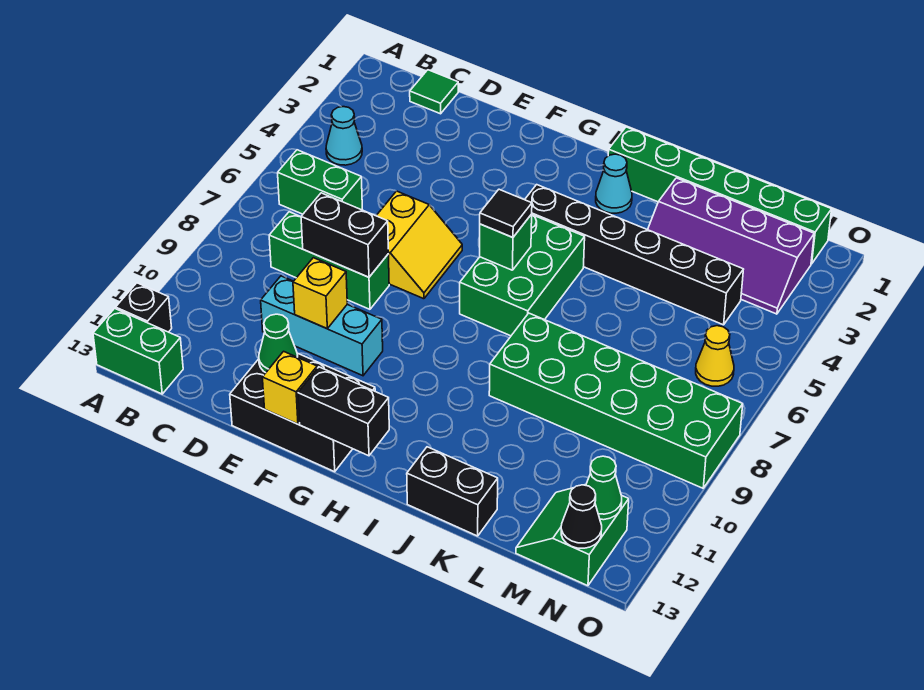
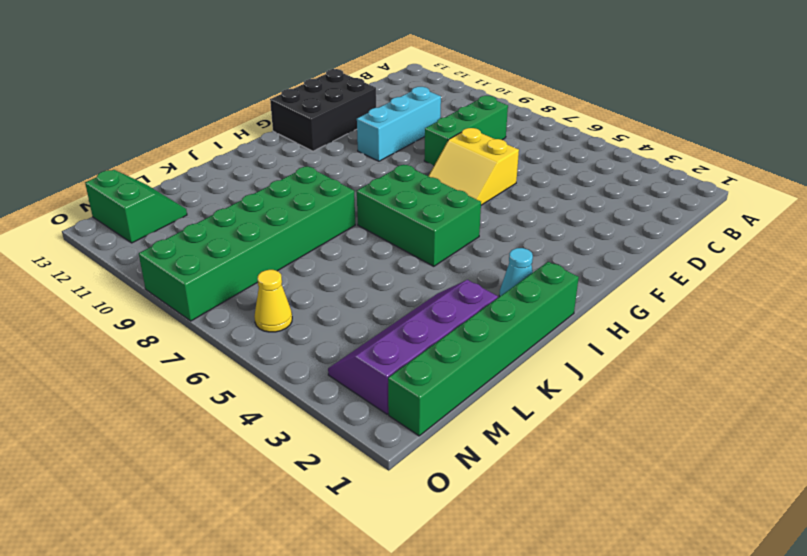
none -> black brick A12 level 1
none -> green brick A13:B13 level 1
none -> cyan cone B4 level 1

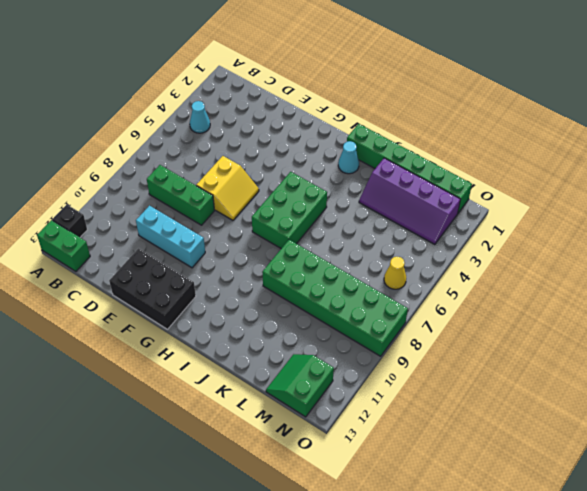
none -> green brick B6:C6 level 1
none -> green tile C1 level 1
none -> black brick H4:M4 level 1

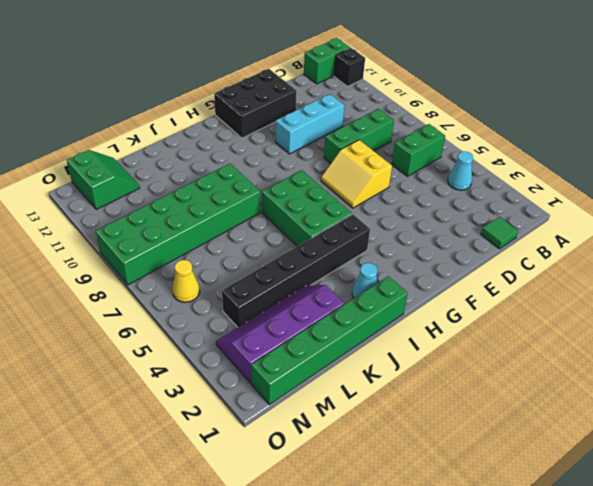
none -> black brick J13:K13 level 1
none -> black brick D8:E8 level 2
none -> yellow brick E10 level 2

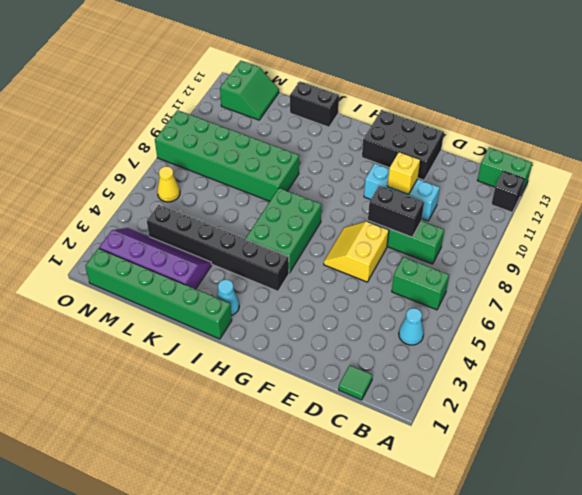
none -> green cone E12 level 2
none -> yellow brick F13 level 2
none -> black brick G13:H13 level 2

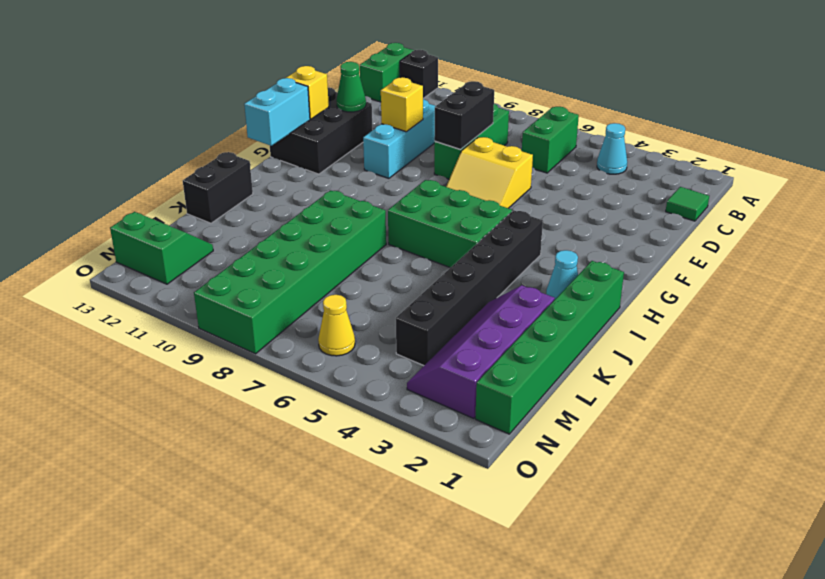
cyan brick G13:H13 level 2 -> black brick G13:H13 level 2
none -> green brick H6 level 2
none -> green cone N12 level 2
none -> black cone N13 level 2

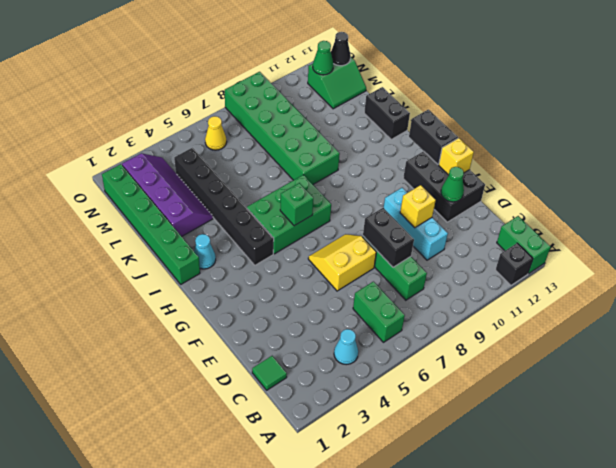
none -> black tile H6 level 3

